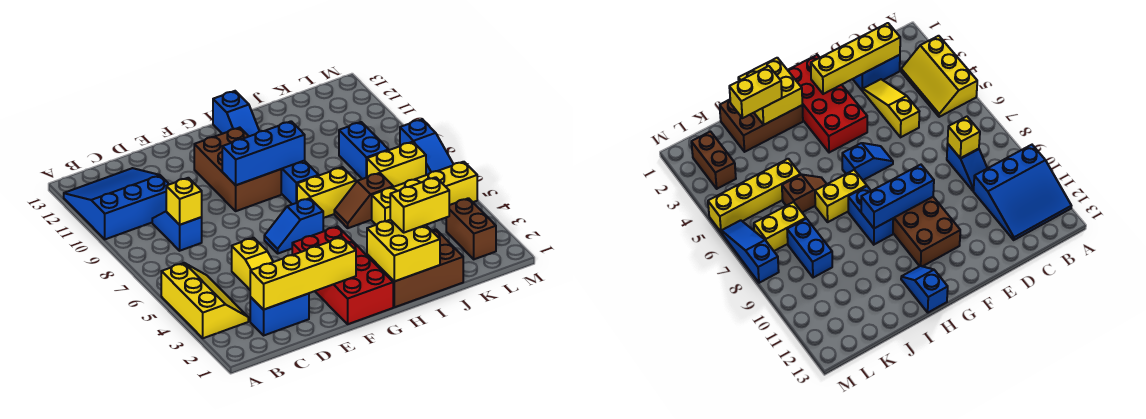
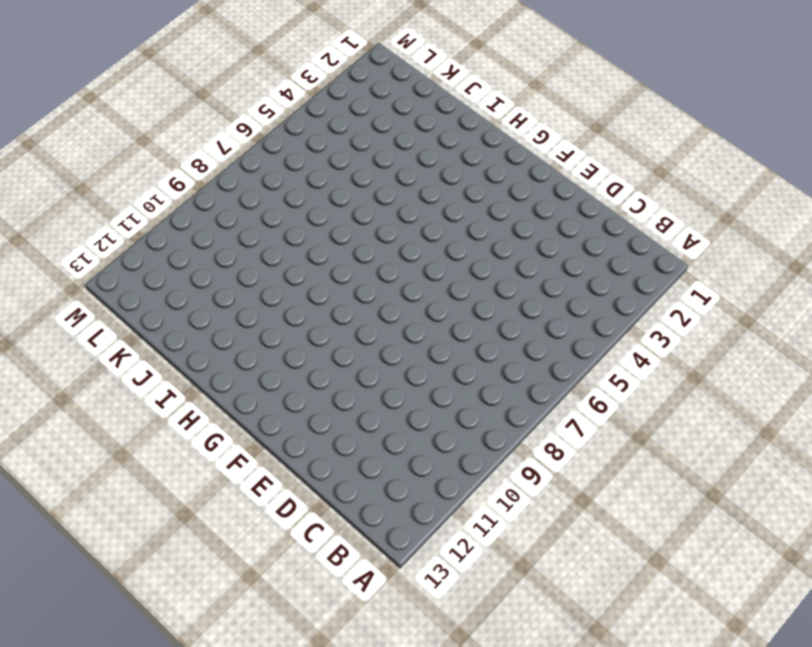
none -> yellow slope A3:B5 level 1 top A
none -> blue slope A10:C12 level 1 top 10
none -> blue brick C2:D2 level 1

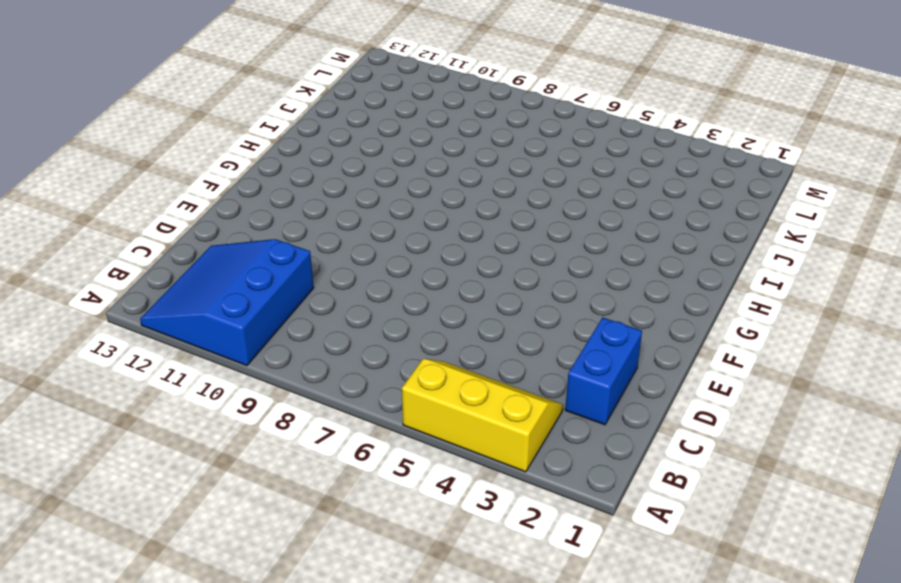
none -> blue slope C8:C9 level 1 top 8
none -> yellow slope D3:D5 level 1 top 5
none -> red brick F1:G4 level 1

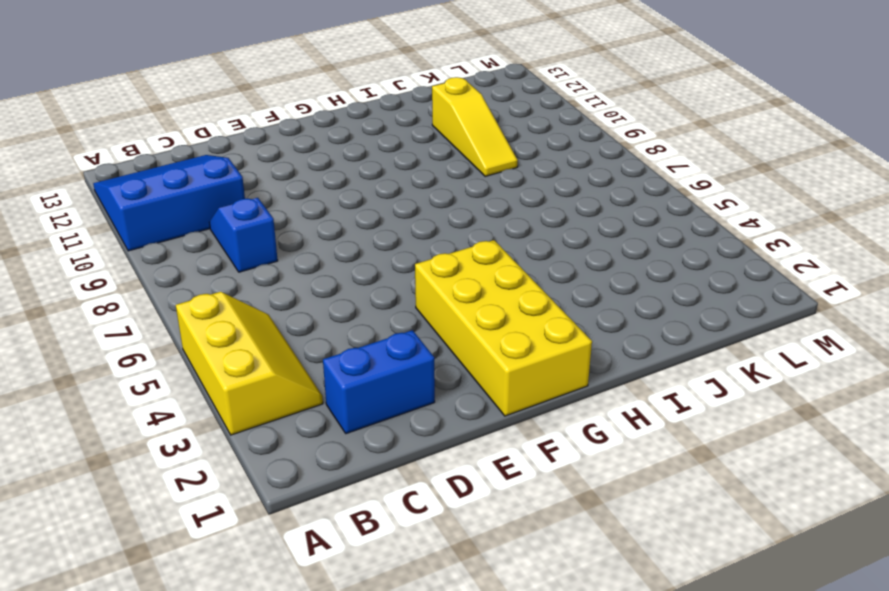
yellow brick F1:G4 level 1 -> red brick F1:G4 level 1
yellow slope J9:J11 level 1 top 11 -> yellow slope D3:D5 level 1 top 5
none -> blue slope F6:G6 level 1 top G
none -> brown brick F9:G11 level 1
none -> brown brick H1:J2 level 1

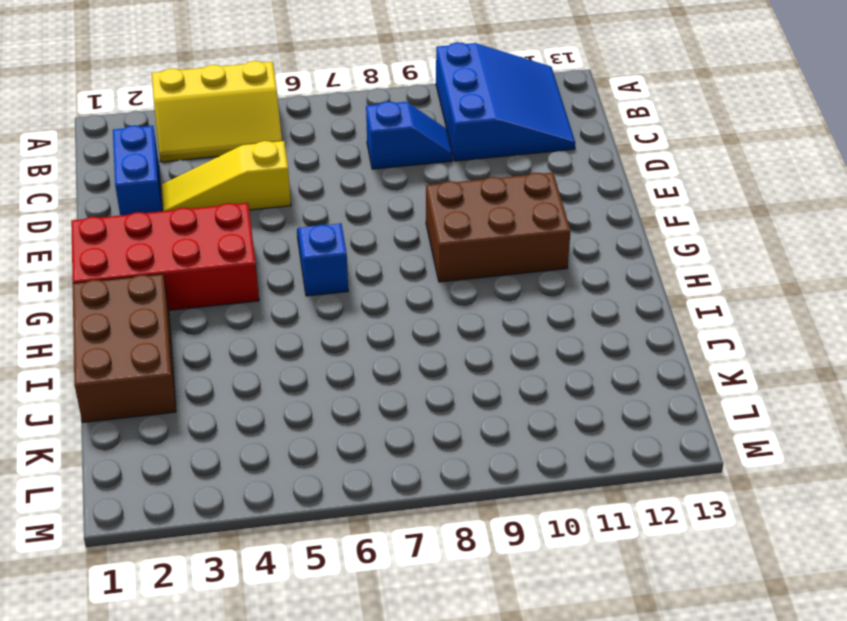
none -> yellow brick H7:I7 level 1
none -> blue brick H8:H9 level 1
none -> blue slope H12:H13 level 1 top 13

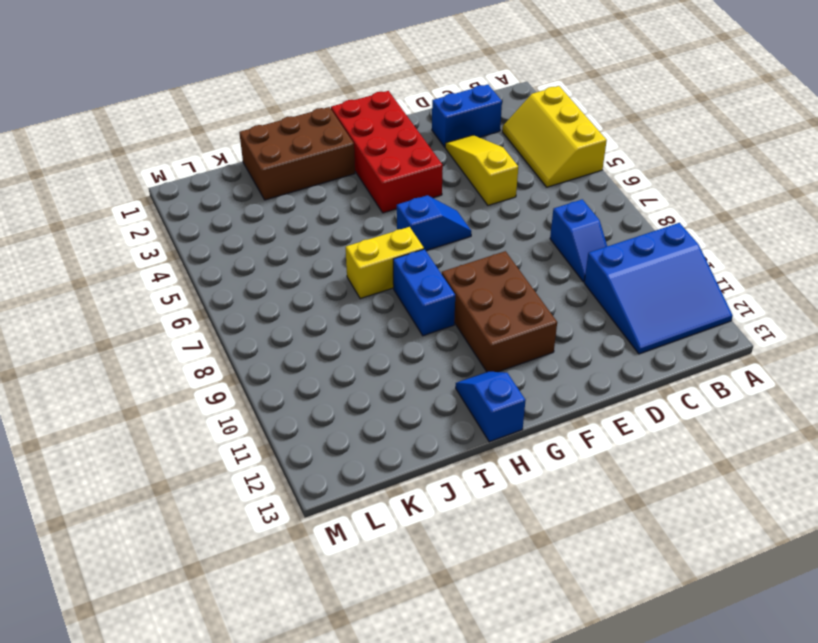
none -> brown slope I6:J6 level 1 top J
none -> yellow brick J5:M5 level 1
none -> yellow brick K7:L7 level 1

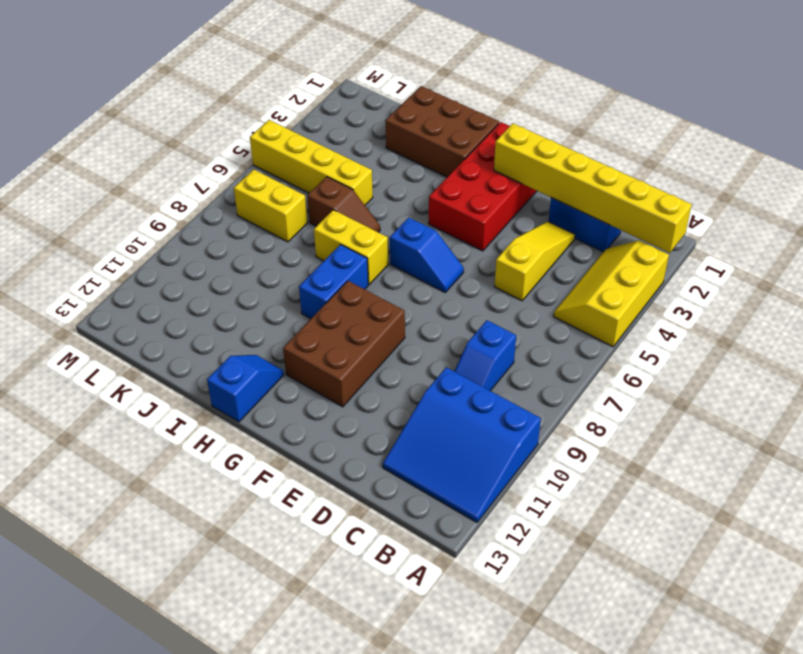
yellow brick A2:F2 level 2 -> yellow brick C2:F2 level 2
none -> blue brick K8:K9 level 1
none -> brown brick L2:L3 level 1
none -> blue slope M6:M8 level 1 top 8

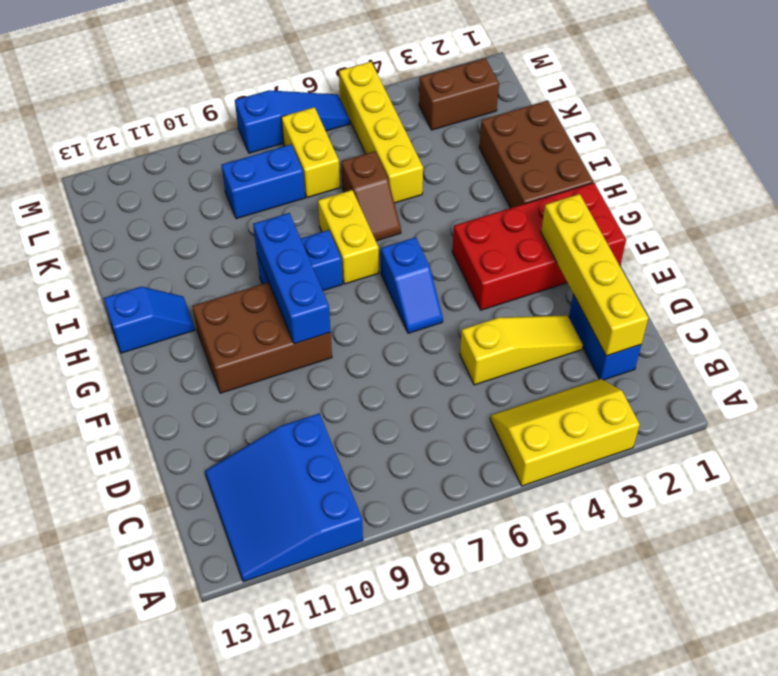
none -> blue slope C8:C9 level 1 top 8
none -> yellow brick C8 level 2
none -> yellow brick H1:I2 level 2

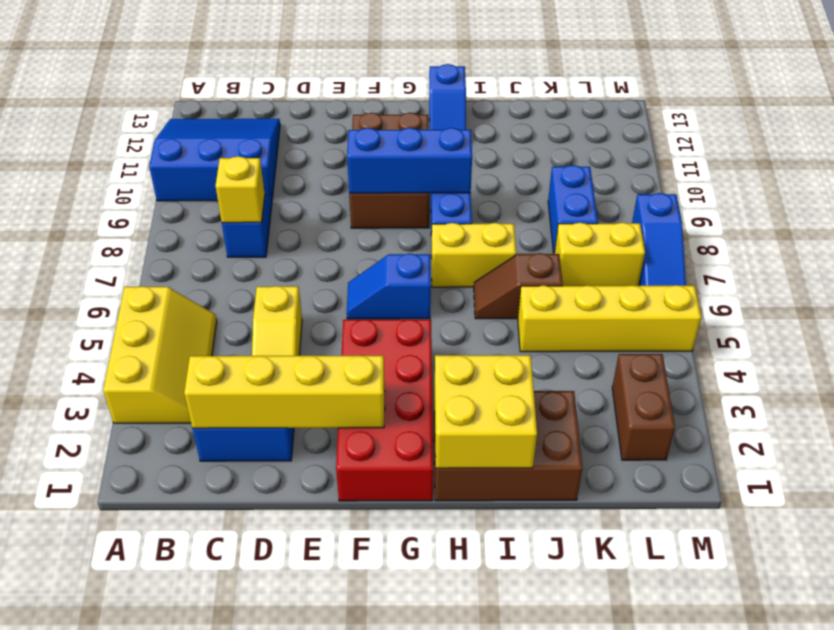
none -> yellow brick I2:J2 level 3

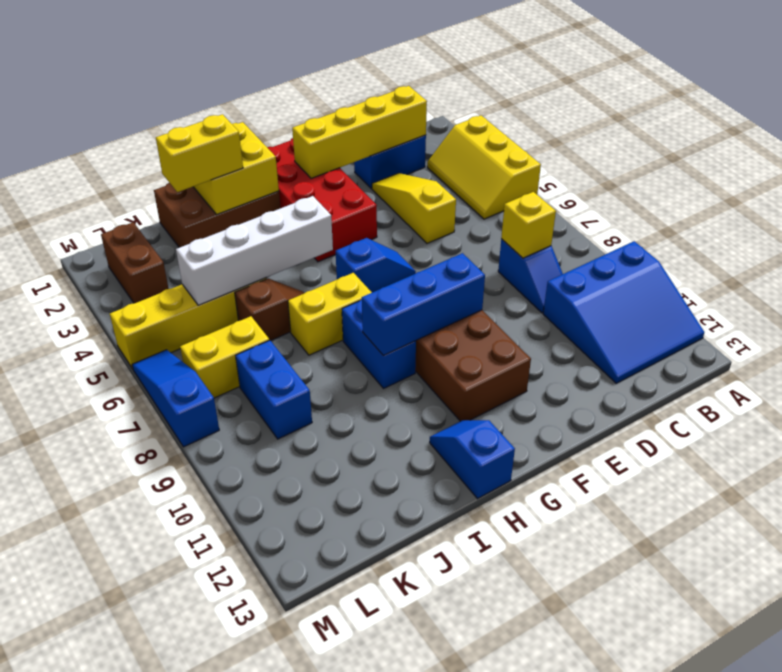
white brick H5:K5 level 2 -> none

